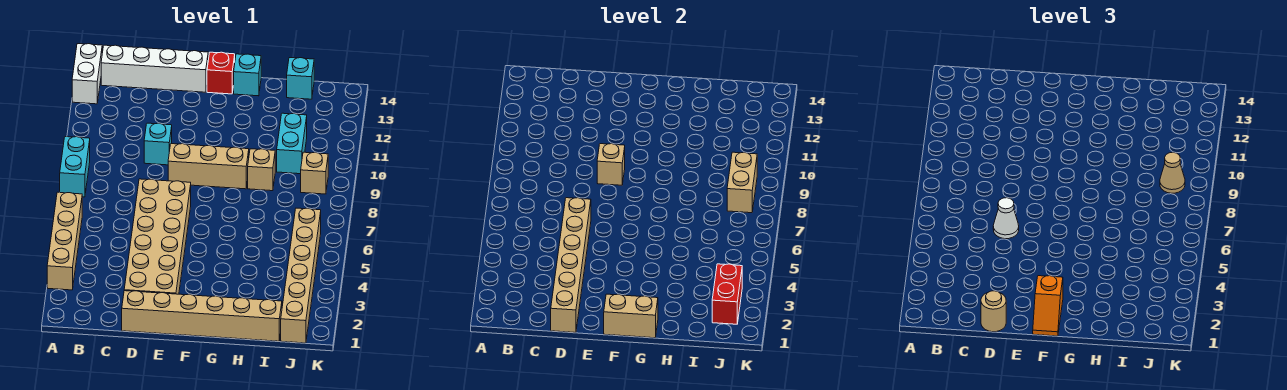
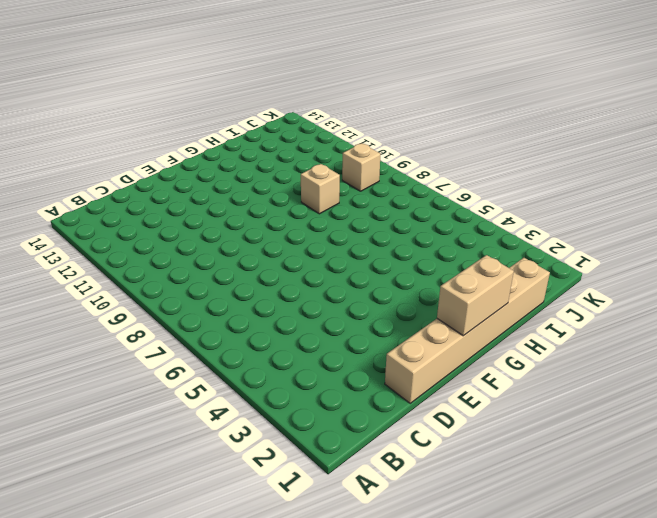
none -> tan brick A3:A6 level 1
none -> cyan brick A8:A9 level 1
none -> white brick A13:A14 level 1

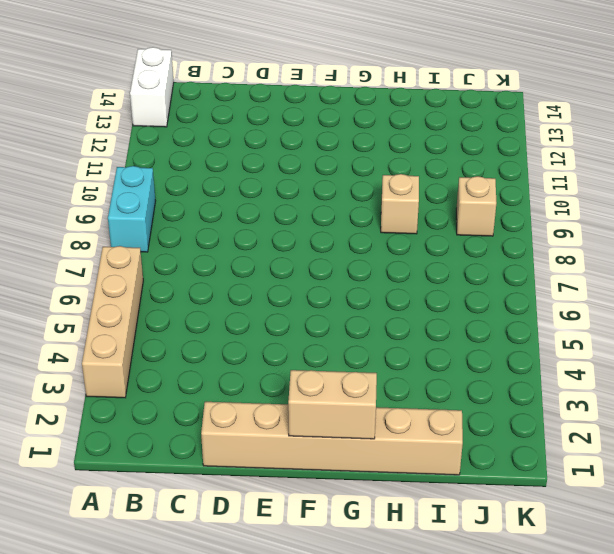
none -> white brick B14:E14 level 1
none -> tan brick D2:E7 level 1
none -> cyan brick D10 level 1

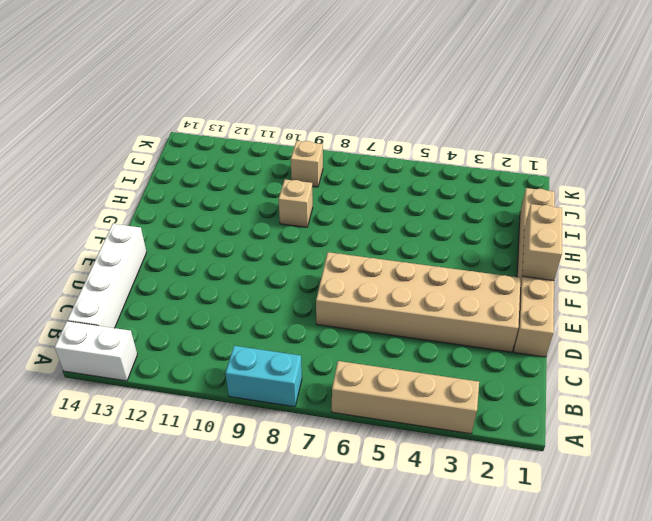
none -> cyan brick D10 level 1
none -> tan brick E9:G9 level 1
none -> red brick F14 level 1

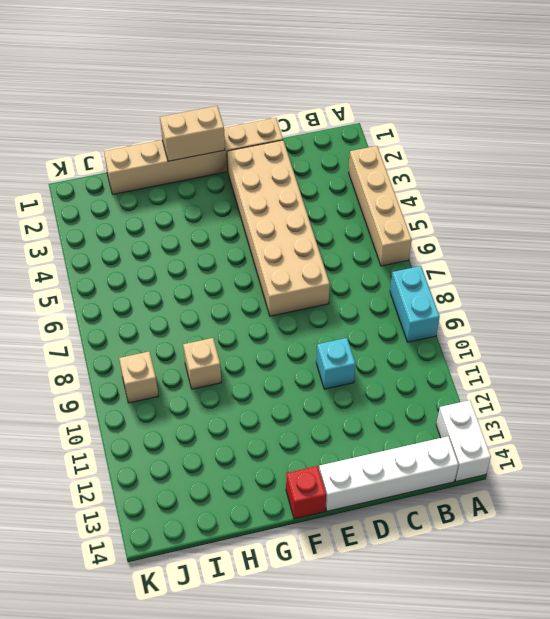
none -> tan brick E9:G9 level 1
none -> cyan brick G14 level 1
none -> cyan brick I10:I11 level 1

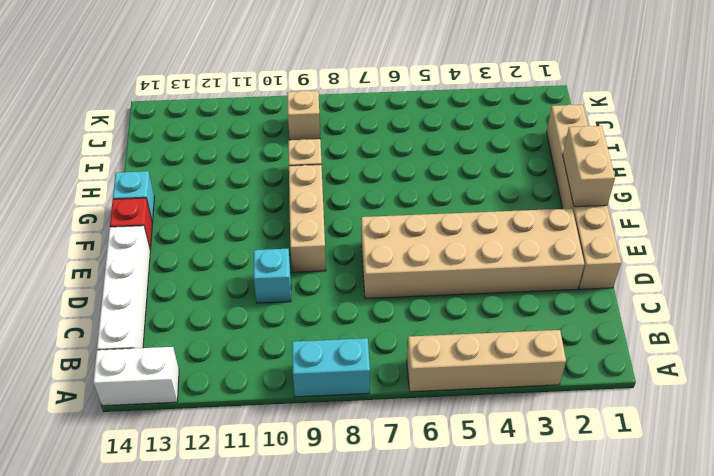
none -> cyan brick I10:I11 level 1
none -> cyan brick I14 level 1
none -> tan brick J1:J6 level 1

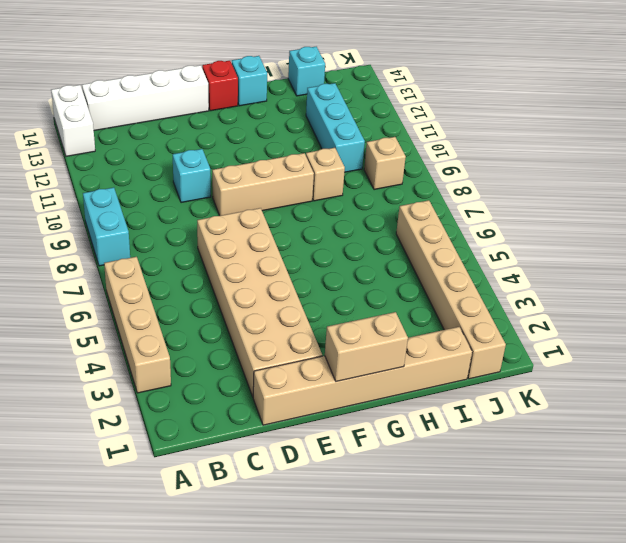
cyan brick I10:I12 level 1 -> cyan brick I10:I11 level 1
none -> tan brick D1:D6 level 2
none -> tan brick E9 level 2
none -> red brick J2:J3 level 2

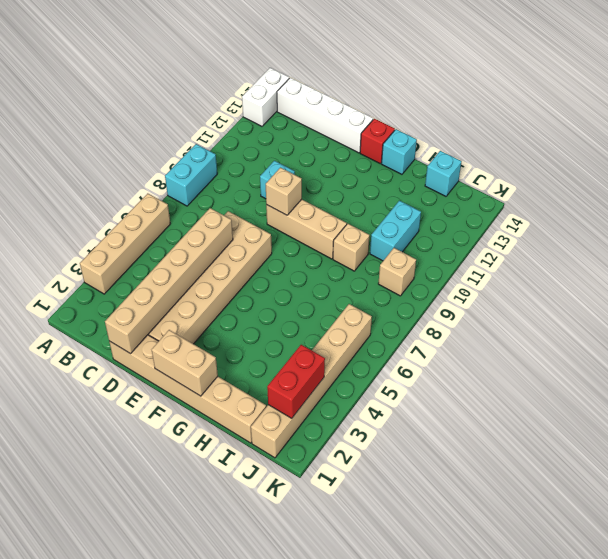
none -> tan brick J8:J9 level 2
none -> tan round brick D1 level 3
none -> white cone D6 level 3

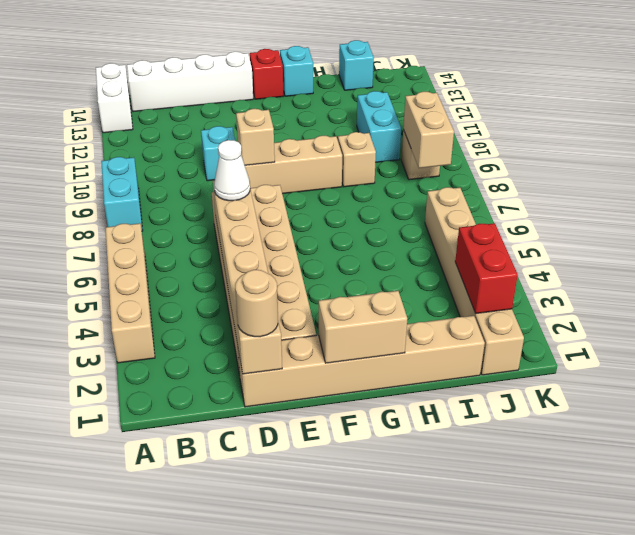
none -> orange slope F1:F2 level 3 top 2
none -> tan cone J9 level 3

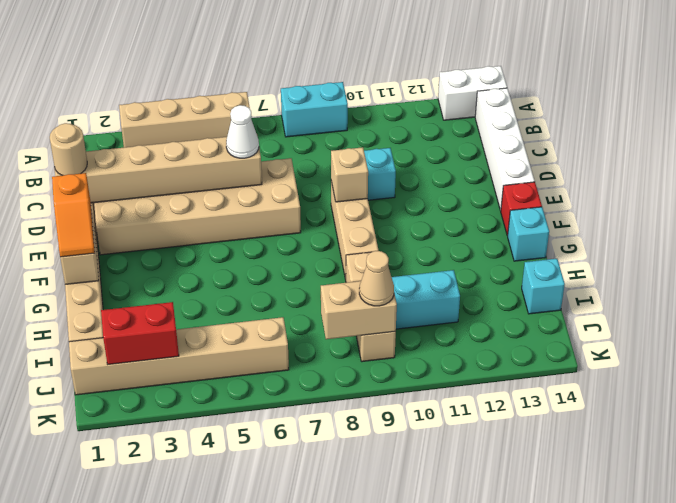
orange slope F1:G1 level 3 top F -> orange slope F1:F2 level 3 top 2

